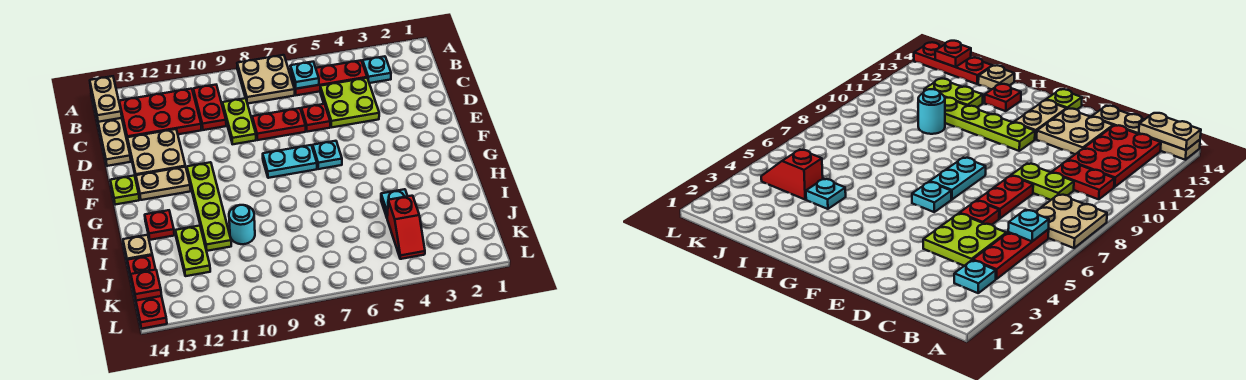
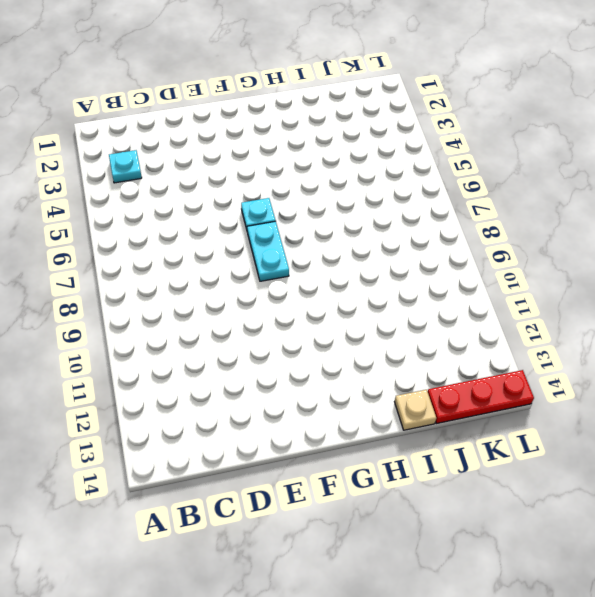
none -> tan plate A7:B8 level 1
none -> tan plate A14:D14 level 1
none -> red plate B4:B6 level 1

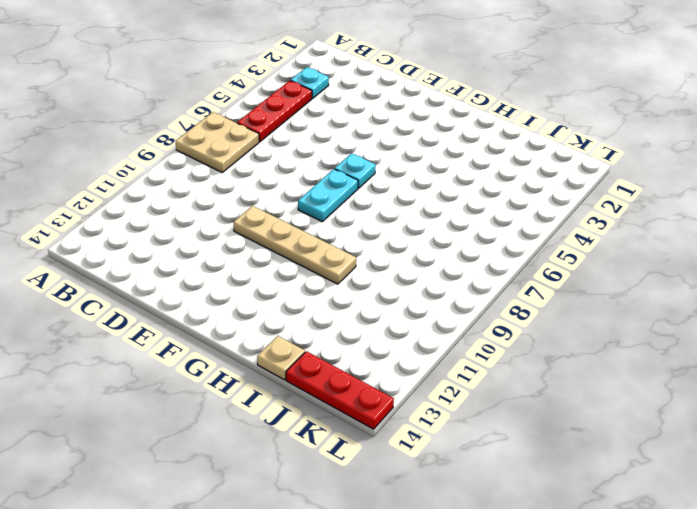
tan plate E10:H10 level 1 -> tan plate A14:D14 level 1
none -> red plate B10:C10 level 1
none -> red plate B11:C13 level 1
none -> lime plate C4:D5 level 1

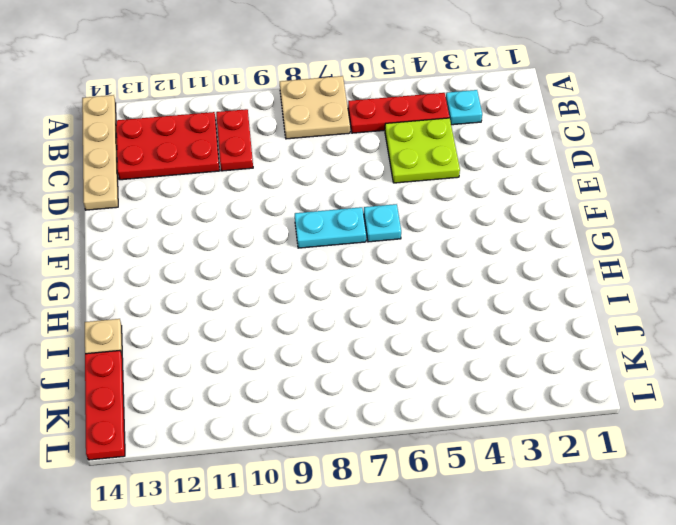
none -> lime plate C9:D9 level 1
none -> red plate D6 level 1
none -> red plate D7:D8 level 1

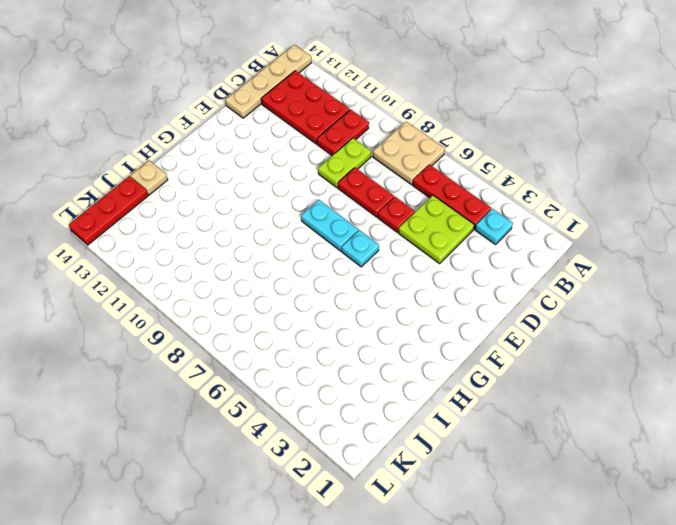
none -> tan plate D12:E13 level 1
none -> lime plate F11:I11 level 1
none -> tan plate F12:F13 level 1

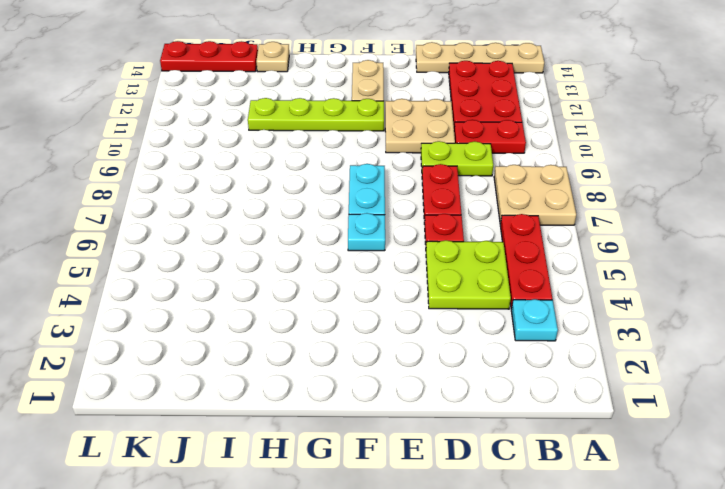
tan plate D10:E11 level 1 -> tan plate D12:E13 level 1
none -> lime plate F14 level 1
none -> red plate H13 level 1
none -> cyan plate I4 level 1

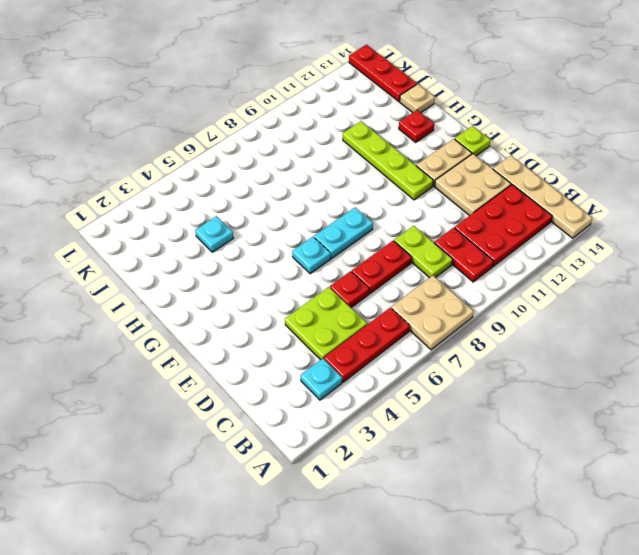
none -> cyan round brick I10 level 1
none -> lime plate I12:J12 level 1
none -> red slope J4:K4 level 1 top J

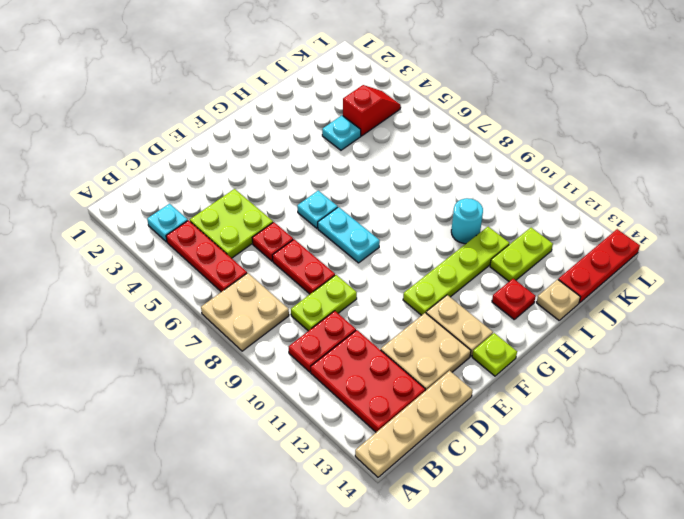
none -> tan plate A14:B14 level 2
none -> cyan plate B6 level 2
none -> red plate K14 level 2

